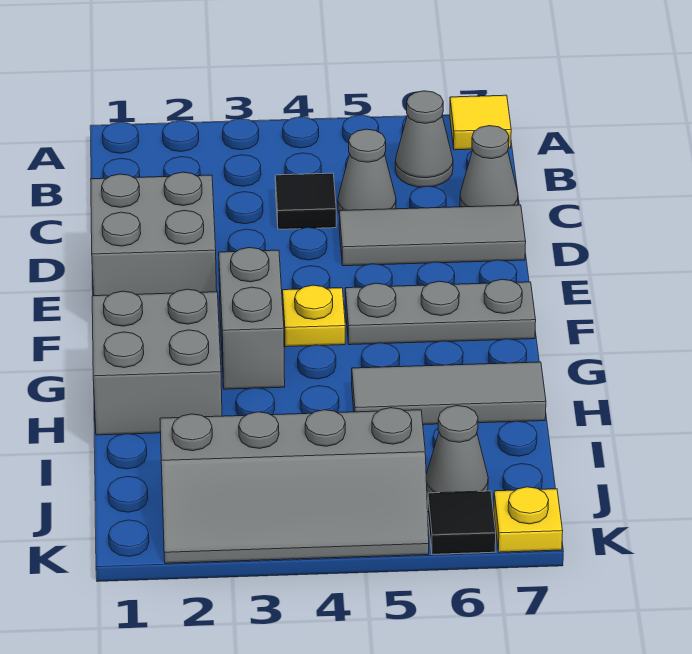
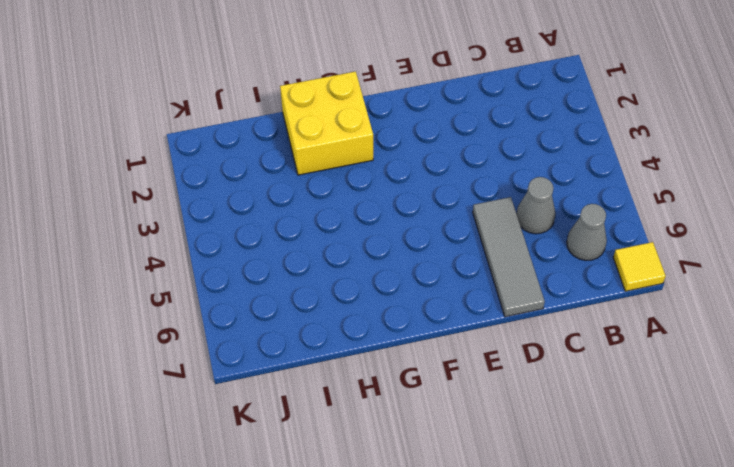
yellow brick G1:H2 level 1 -> grey brick G1:H2 level 1
none -> black tile C4 level 1
none -> grey cone C7 level 1
none -> grey brick D1:E2 level 1

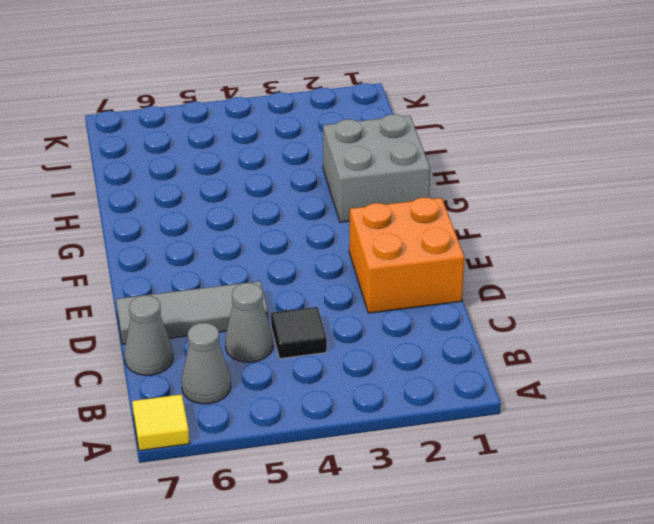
orange brick D1:E2 level 1 -> grey brick D1:E2 level 1
none -> grey brick F3:G3 level 1
none -> yellow plate F4 level 1
none -> grey plate F5:F7 level 1

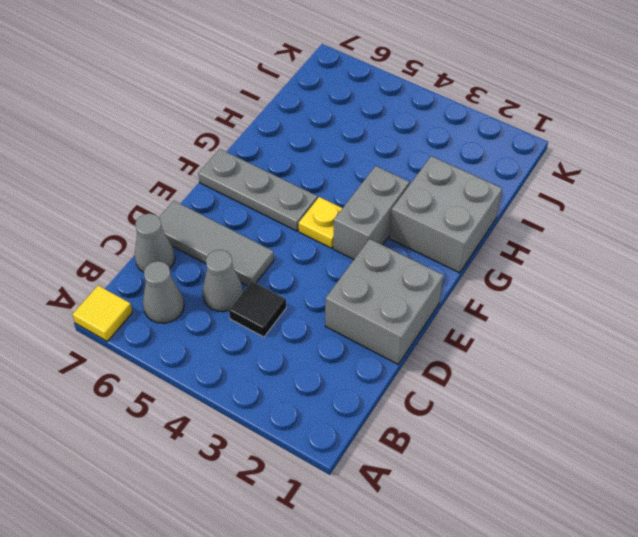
none -> grey tile H5:H7 level 1
none -> grey slope J2:K5 level 1 top J
none -> grey cone J6 level 1

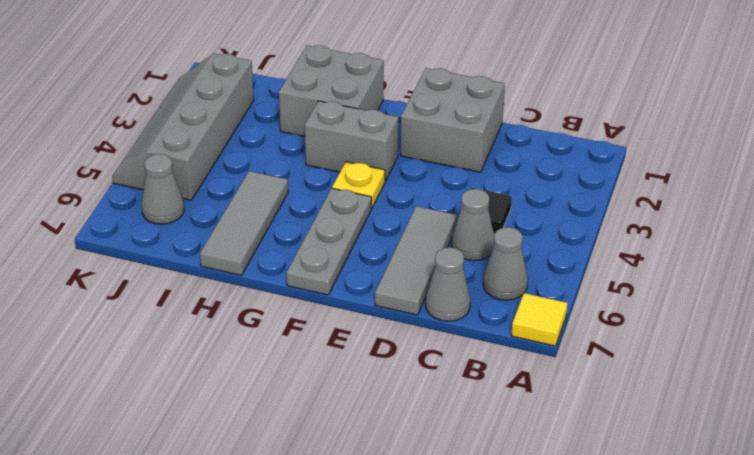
none -> black tile K6 level 1
none -> yellow plate K7 level 1

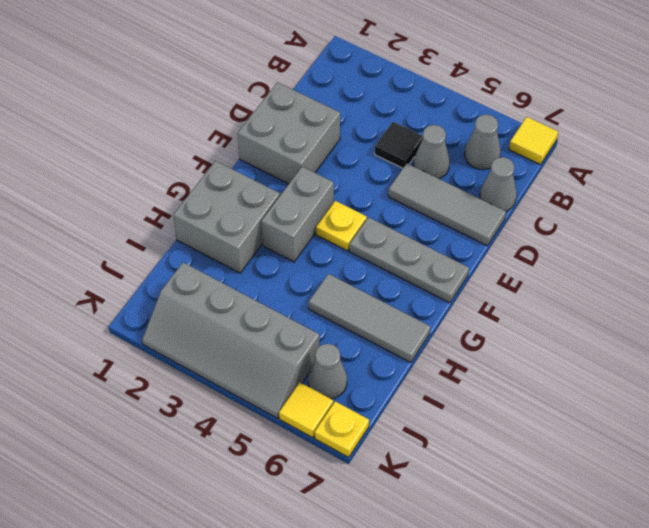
yellow tile K6 level 1 -> black tile K6 level 1

